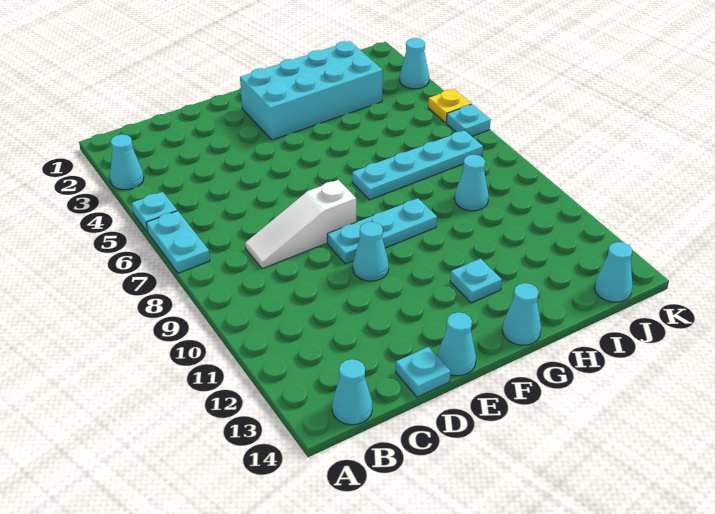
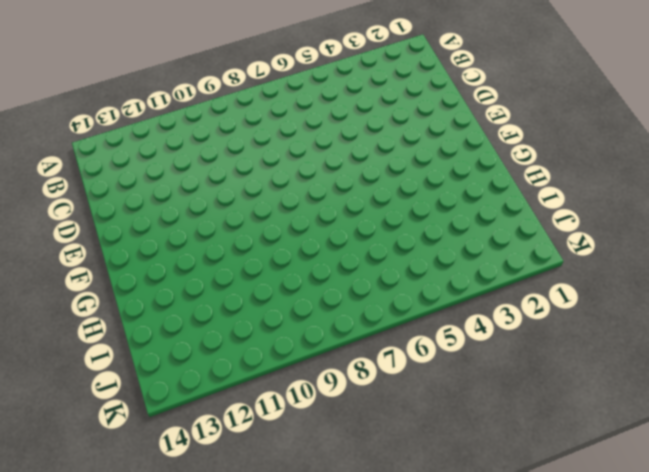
none -> cyan cone A3 level 1
none -> cyan plate A5 level 1
none -> cyan plate A6:A7 level 1

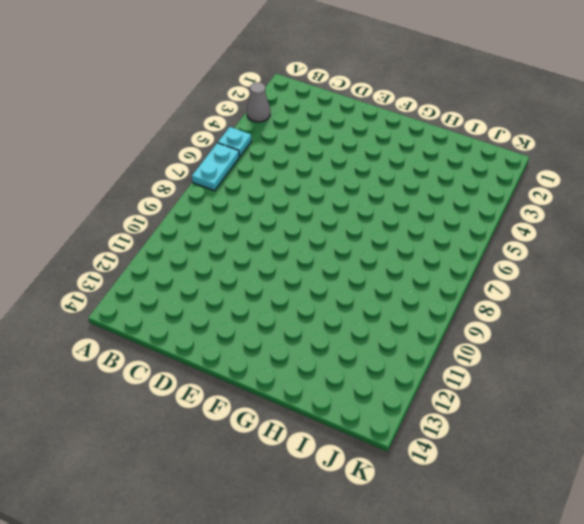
grey cone A3 level 1 -> cyan cone A3 level 1
none -> cyan cone B14 level 1
none -> white slope C8:E8 level 1 top E
none -> cyan plate D14 level 1

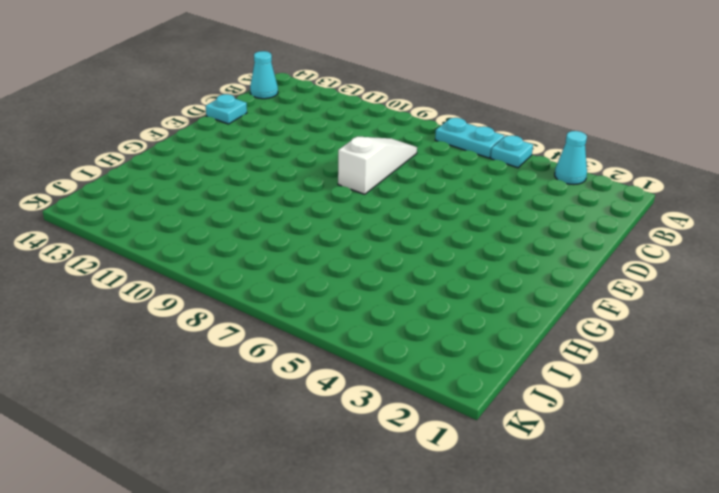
none -> cyan plate E9:G9 level 1
none -> cyan cone E10 level 1
none -> cyan cone E14 level 1

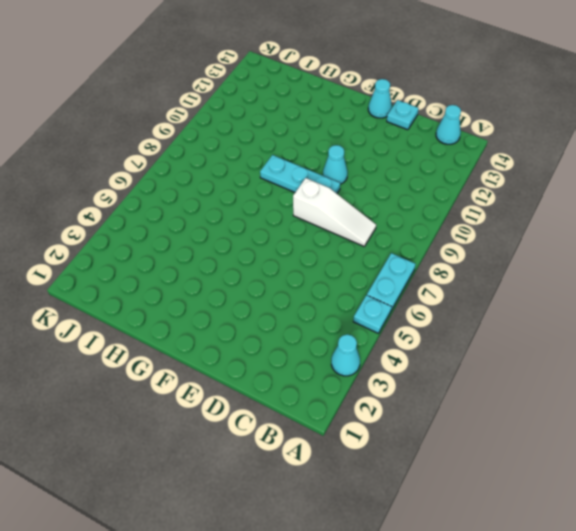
none -> cyan brick F2:I3 level 1
none -> cyan plate G7:J7 level 1
none -> cyan plate G12 level 1

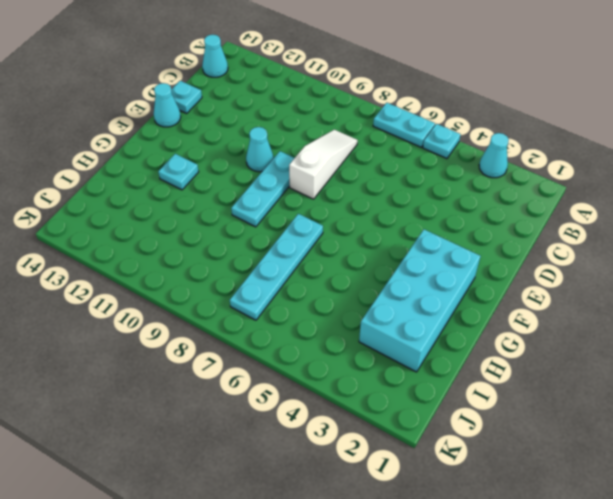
none -> cyan cone G14 level 1
none -> cyan cone I9 level 1
none -> cyan cone J14 level 1

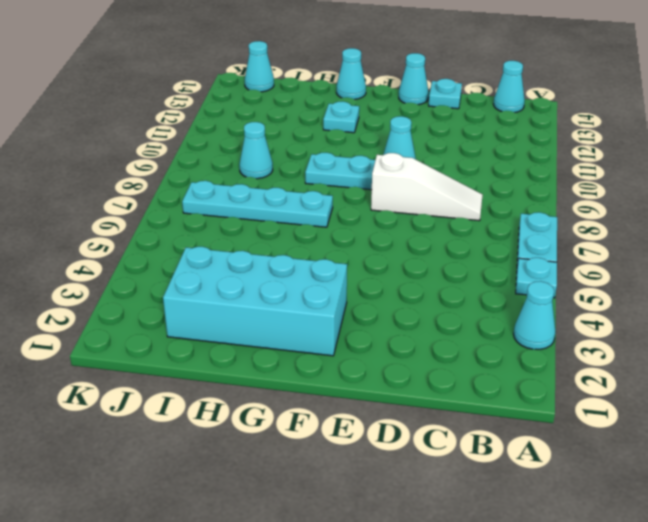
none -> cyan cone K3 level 1
none -> yellow plate K5 level 1
none -> cyan plate K6 level 1

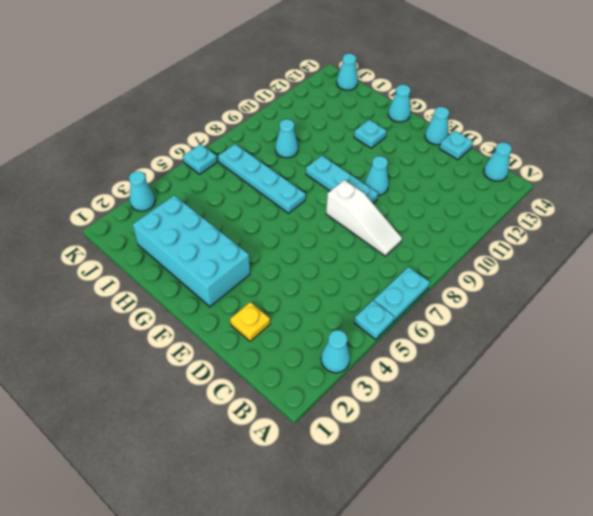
yellow plate D2 level 1 -> yellow plate K5 level 1

